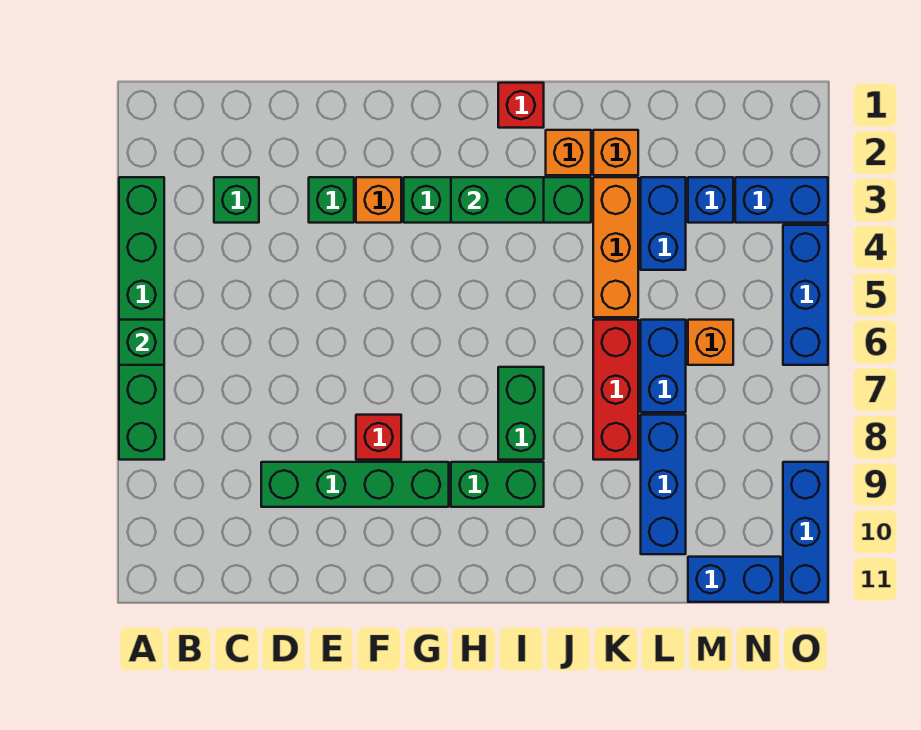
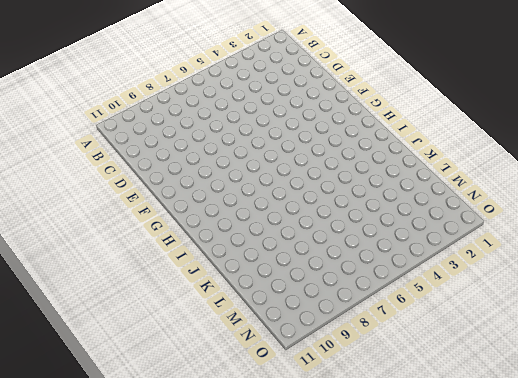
none -> green brick A3:A8 level 1
none -> green brick C3 level 1
none -> green brick D9:G9 level 1

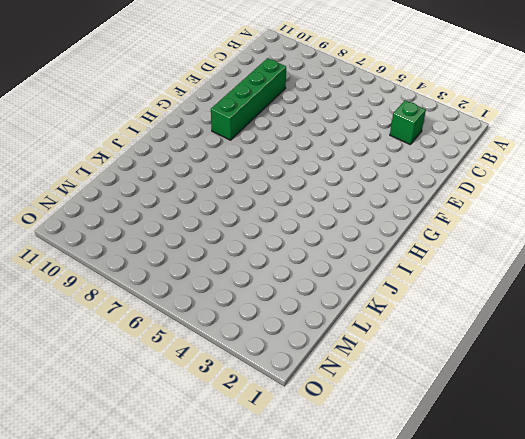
none -> green brick A3:A8 level 1
none -> green brick E3 level 1
none -> orange brick F3 level 1

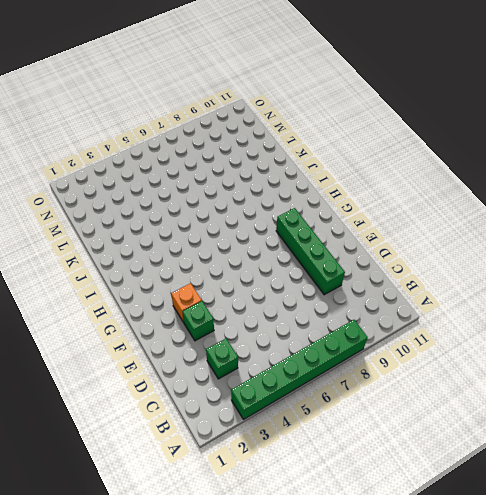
none -> red brick F8 level 1
none -> green brick G3:J3 level 1
none -> green brick H9:I9 level 1

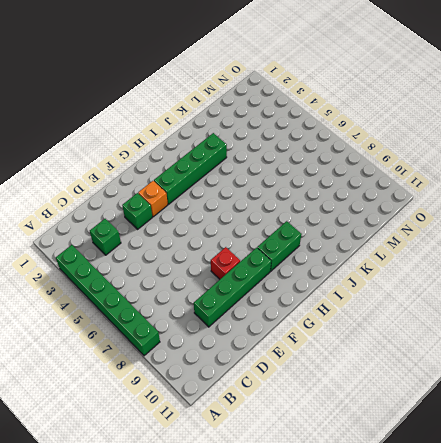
none -> red brick I1 level 1
none -> green brick I7:I8 level 1
none -> orange brick J2 level 1

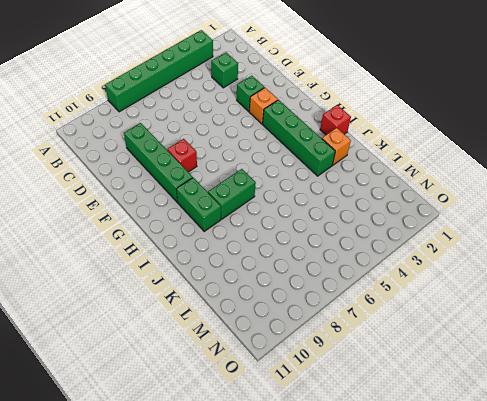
none -> orange brick K2 level 1
none -> orange brick K3:K5 level 1
none -> red brick K6:K8 level 1

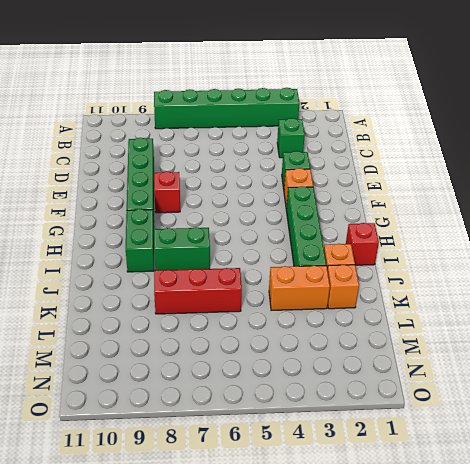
orange brick K3:K4 level 1 -> orange brick K3:K5 level 1
none -> blue brick L3:L4 level 1
none -> blue brick L6:L7 level 1
none -> blue brick L8:L10 level 1

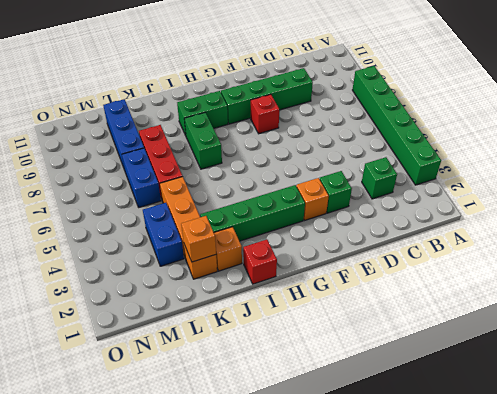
orange brick K2 level 2 -> orange brick M6 level 1
none -> blue brick M3 level 1
none -> blue brick M11:N11 level 1
none -> blue brick N3:O3 level 1

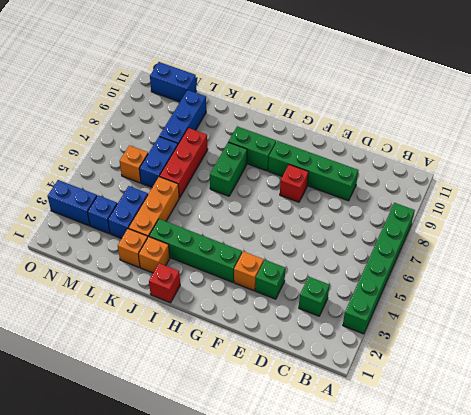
none -> blue brick O4:O6 level 1
none -> blue brick O9:O11 level 1
none -> green brick A6 level 2

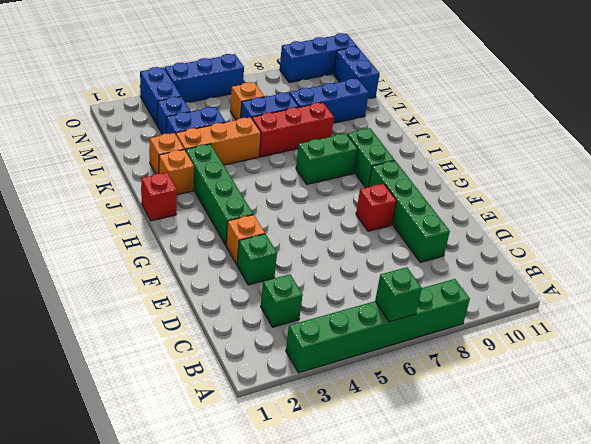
none -> green brick H3:I3 level 2

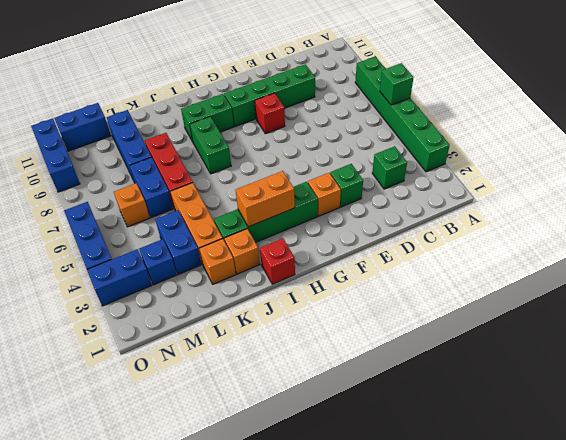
orange brick H3:I3 level 2 -> green brick H3:I3 level 2

